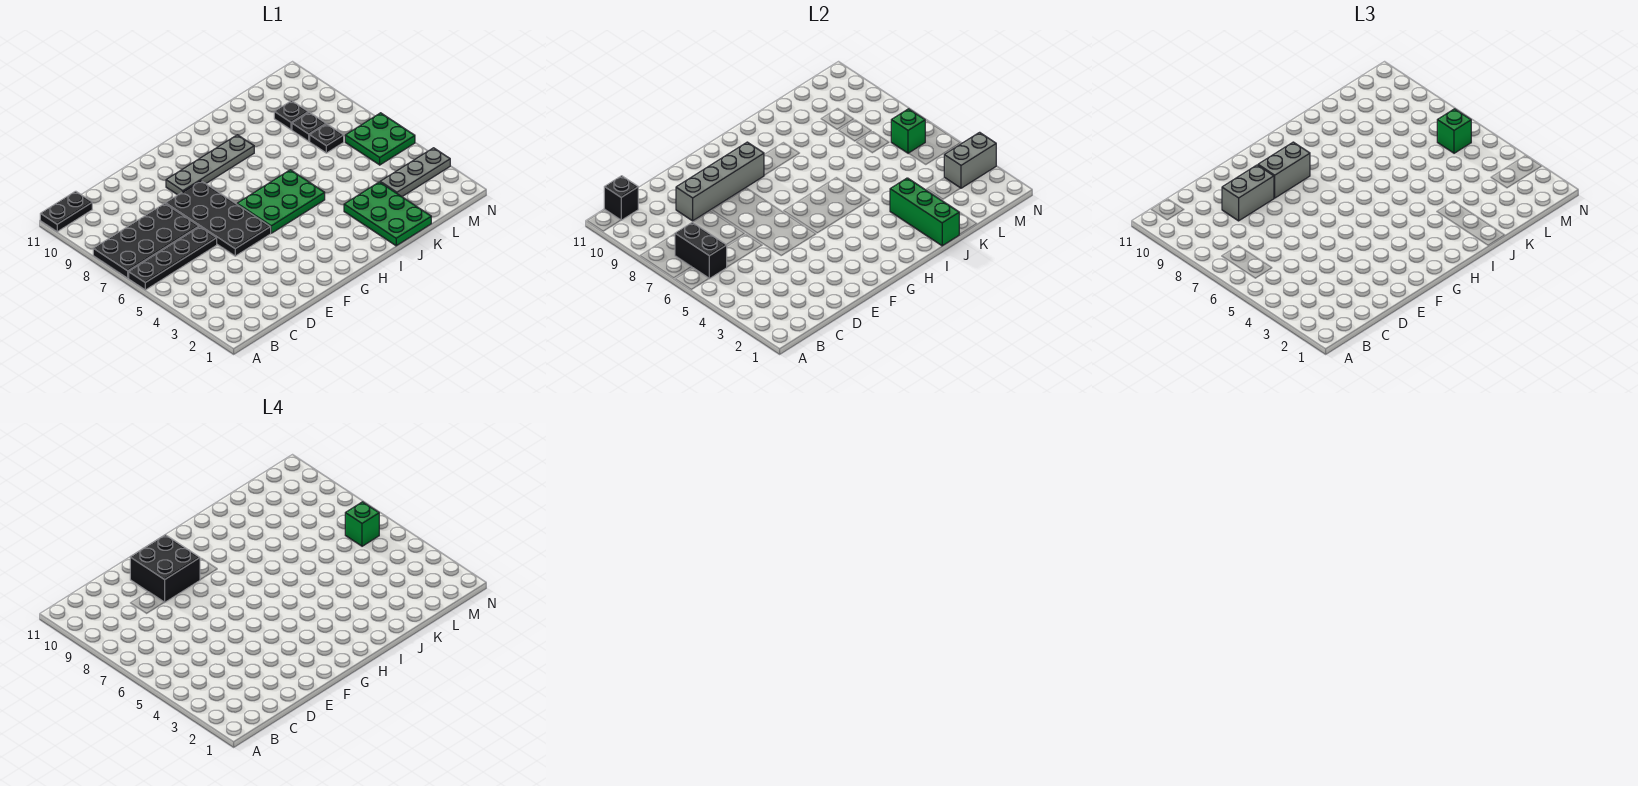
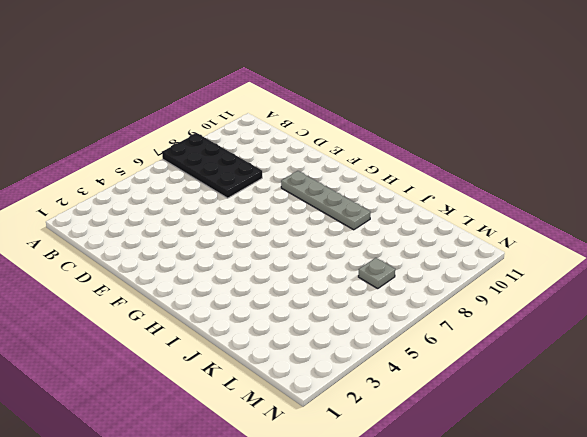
grey plate L7 level 1 -> black plate L7 level 1
none -> black plate A6:D6 level 1
none -> black plate A11:B11 level 1
none -> black plate E5:F8 level 1

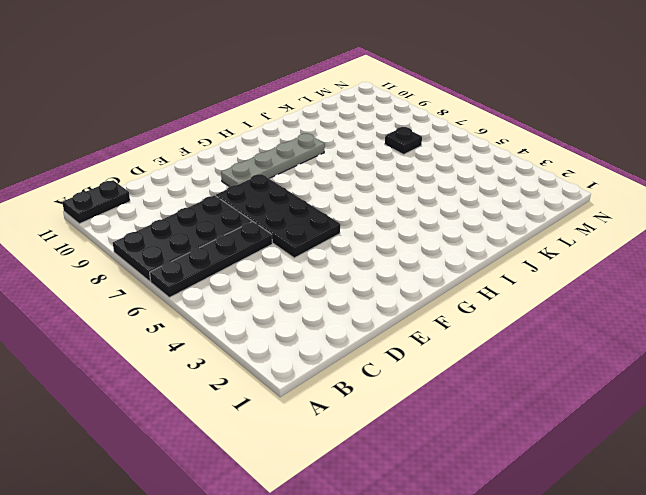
none -> green plate G5:I6 level 1
none -> green plate J1:K3 level 1
none -> grey plate L3:N3 level 1

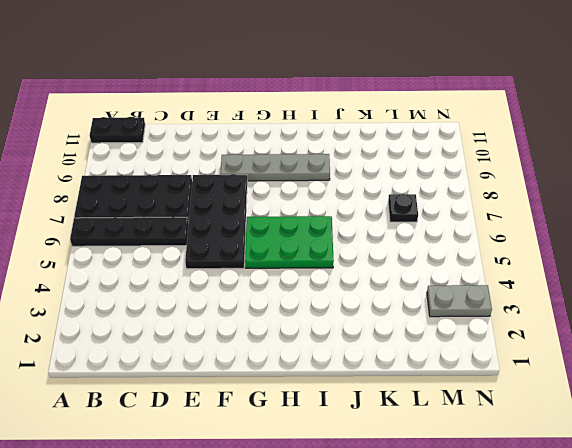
grey plate M3:N3 level 1 -> grey plate L3:N3 level 1
none -> green plate J1:K3 level 1
none -> black plate L8 level 1
none -> black plate L9 level 1

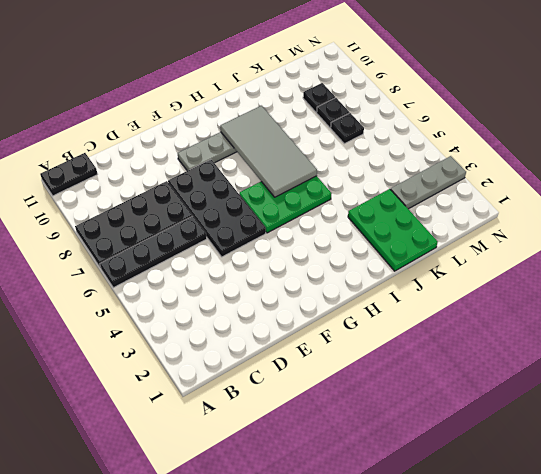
grey tile H6:I9 level 2 -> none
none -> green plate M5:N6 level 1
none -> black brick B6:B7 level 2
none -> black brick B11 level 2

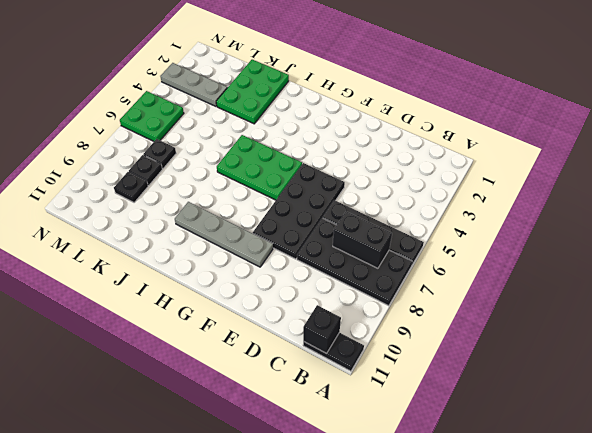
black brick B7:C7 level 2 -> black brick B6:B7 level 2
none -> grey brick D9:G9 level 2
none -> green brick J1:J3 level 2
none -> grey brick M3:N3 level 2

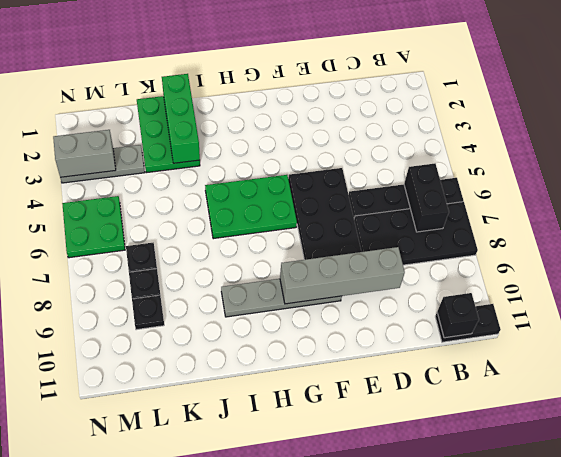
none -> green brick M6 level 2
none -> grey brick D9:E9 level 3
none -> grey brick F9:G9 level 3

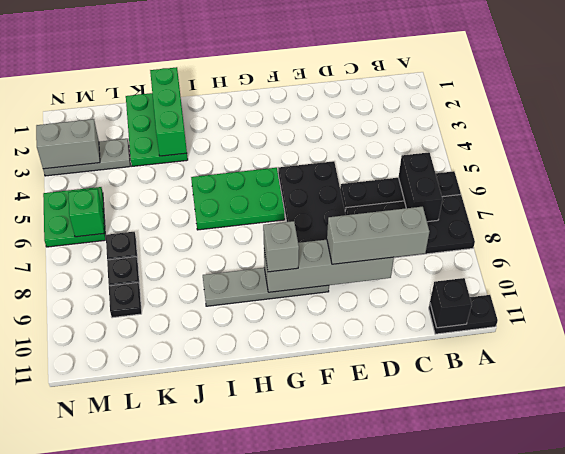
grey brick C9:E9 level 3 -> grey brick D9:E9 level 3
grey brick G9 level 3 -> grey brick F9:G9 level 3
none -> green brick M6 level 3
none -> black brick E9:F10 level 4
none -> green brick M6 level 4

